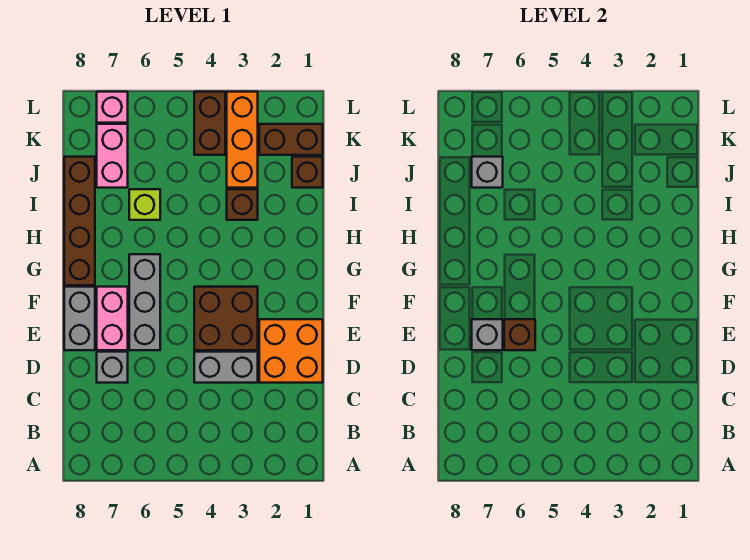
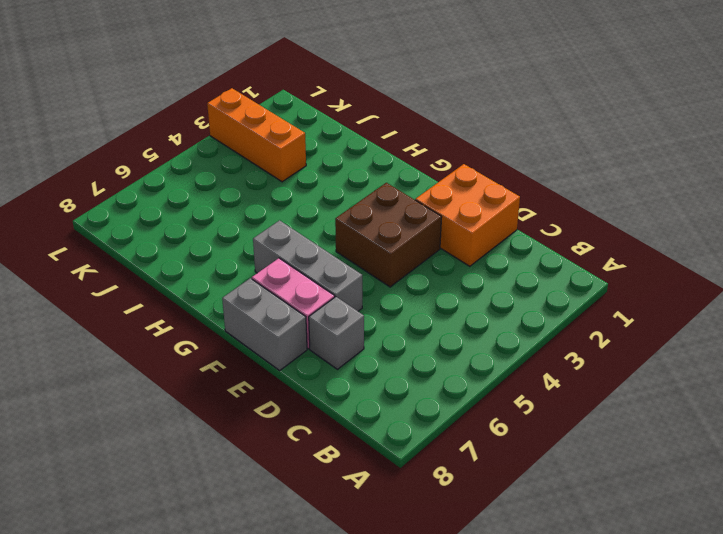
none -> grey brick D3:D4 level 1
none -> brown brick G8:J8 level 1
none -> brown brick I3 level 1

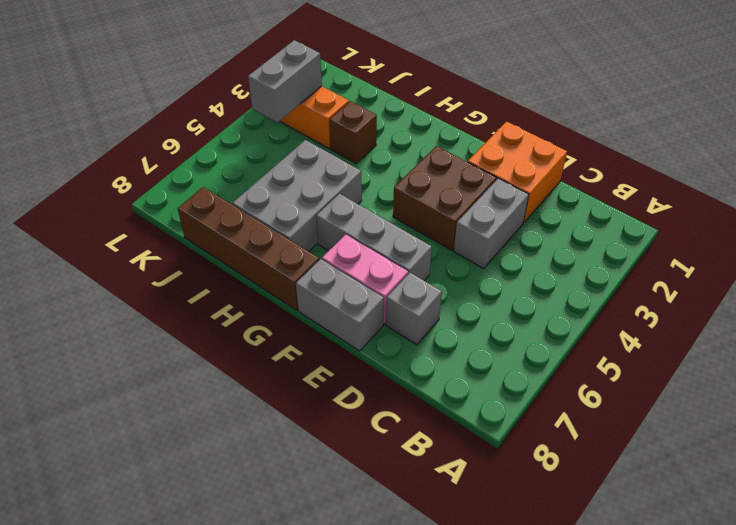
grey brick H5:I7 level 1 -> lime brick I6 level 1
grey brick K3:K4 level 2 -> none
none -> brown brick J1 level 1
none -> pink brick J7:K7 level 1
none -> brown brick K1:K2 level 1

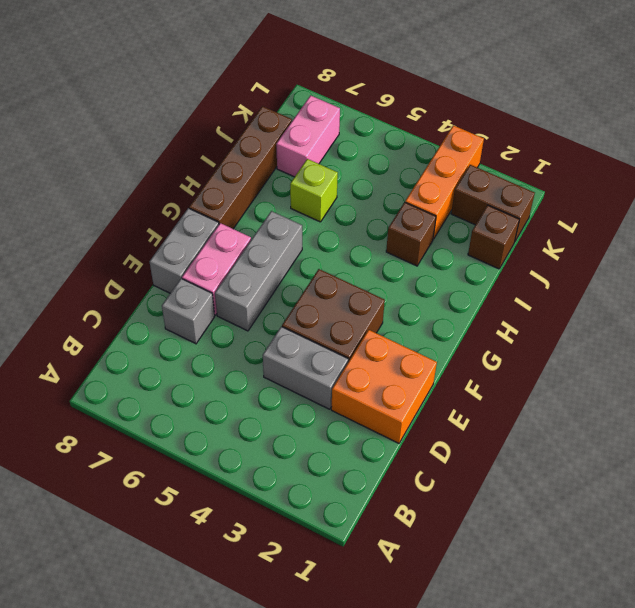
none -> brown brick K4:L4 level 1
none -> pink brick L7 level 1
none -> brown brick E6 level 2

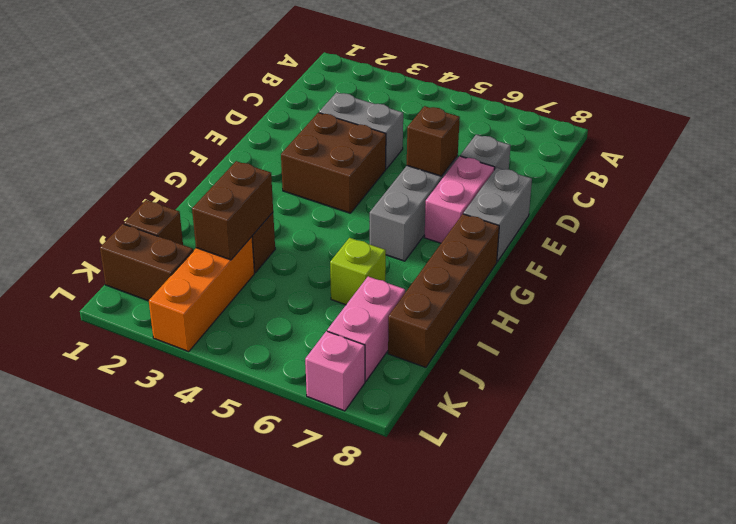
brown brick I3:J3 level 2 -> brown brick K4:L4 level 1
none -> orange brick D1:E2 level 1
none -> grey brick E7 level 2
none -> grey brick J7 level 2

